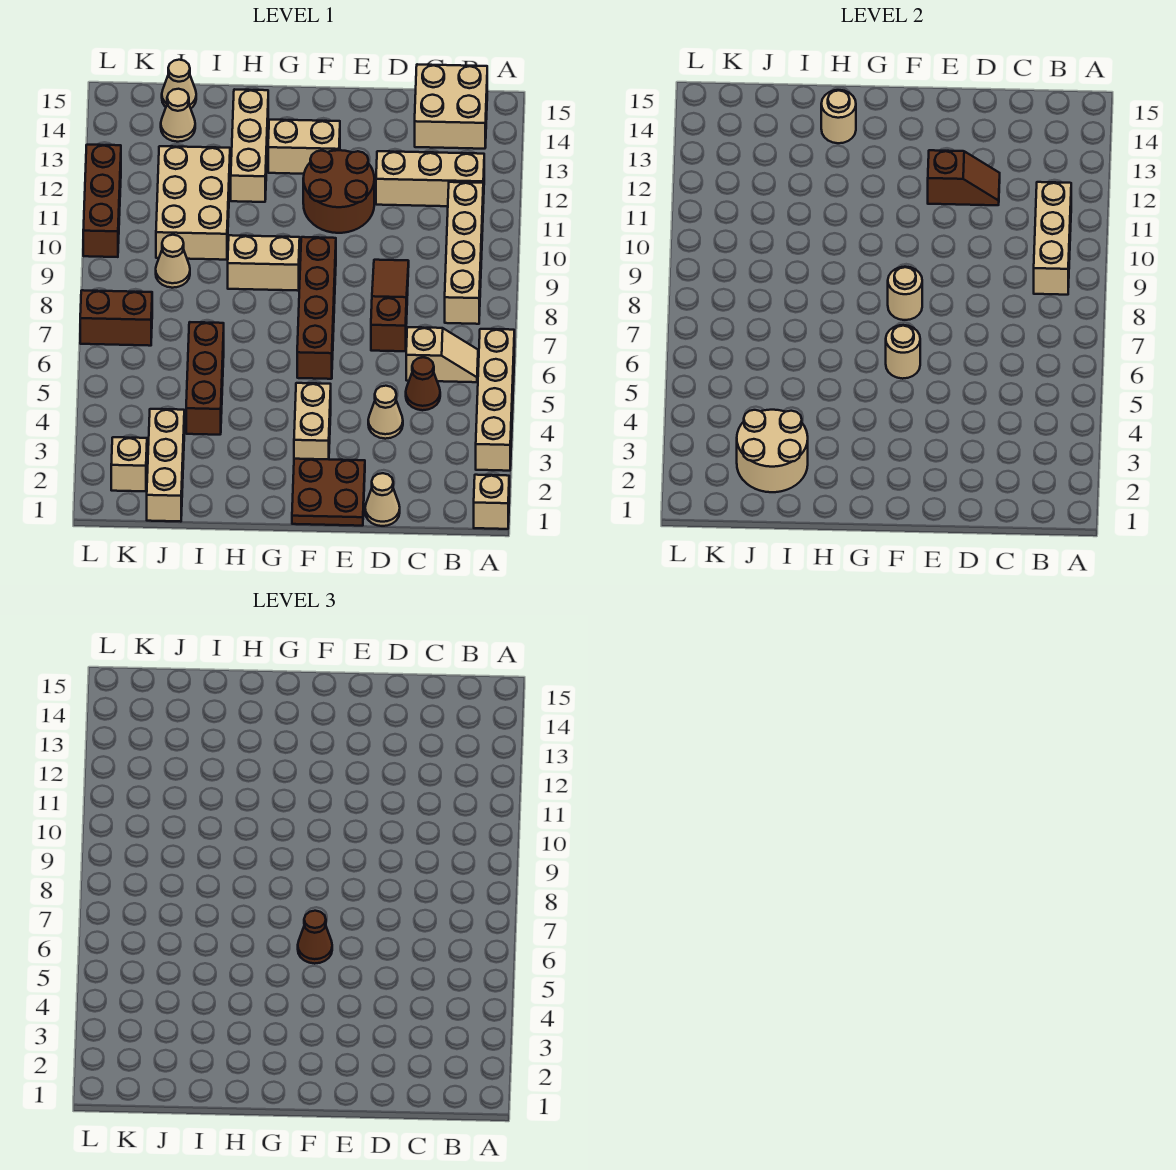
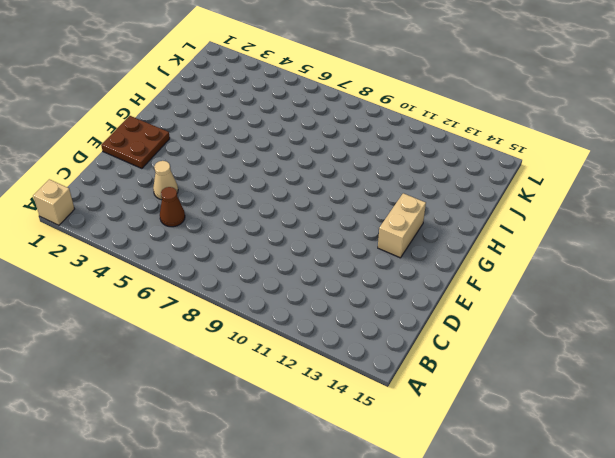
none -> tan brick A3:A6 level 1
none -> tan slope B6:C6 level 1 top C
none -> tan brick B8:B11 level 1
none -> tan brick B12:D12 level 1

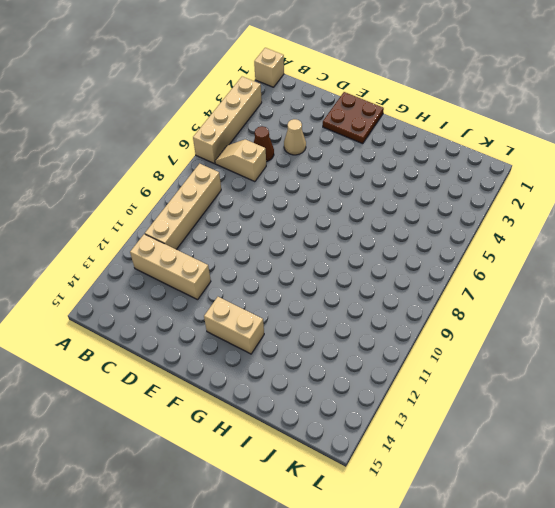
none -> tan brick B14:C15 level 1
none -> tan cone D1 level 1
none -> brown slope D7:D9 level 1 top 7
none -> brown round brick E11:F12 level 1

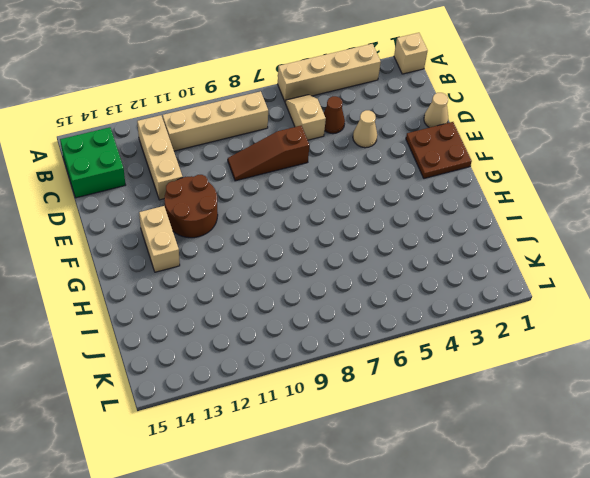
green brick B14:C15 level 1 -> tan brick B14:C15 level 1
none -> tan brick F3:F4 level 1
none -> brown brick F6:F9 level 1
none -> tan brick G9:H9 level 1
none -> tan brick H12:H14 level 1

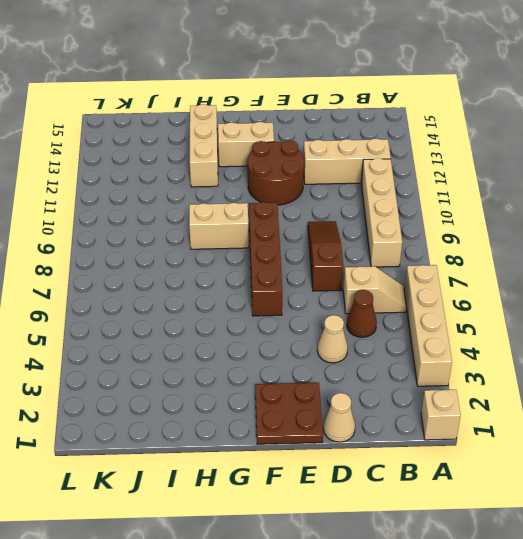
none -> tan brick B14:C15 level 1
none -> tan brick F3:F4 level 1
none -> brown brick I4:I6 level 1
none -> tan brick I10:J12 level 1

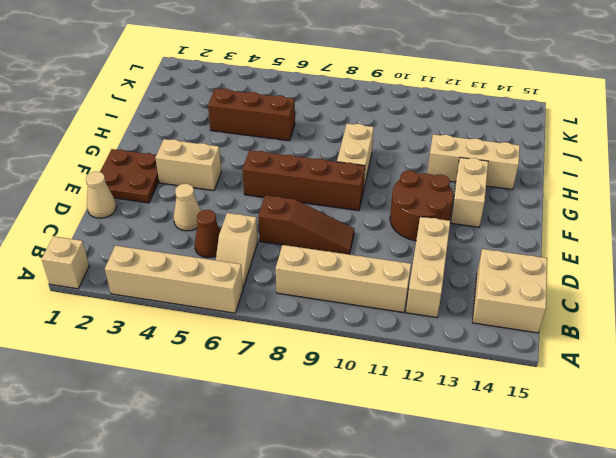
none -> tan brick I10:J12 level 1
none -> tan brick J1:J3 level 1
none -> tan cone J9 level 1
none -> tan cone J14 level 1

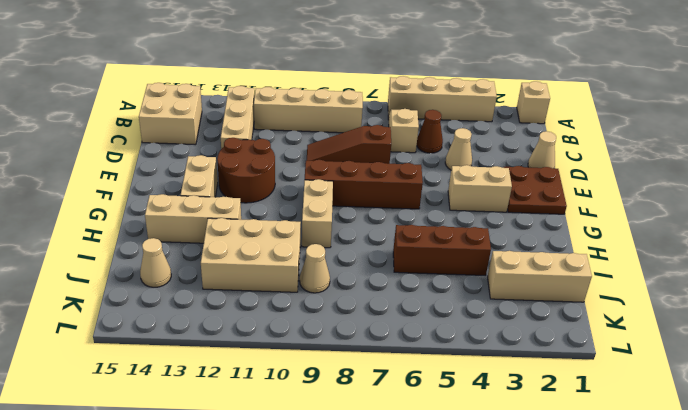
none -> tan cone J15 level 1
none -> tan brick K2 level 1
none -> brown brick K7:L7 level 1
none -> brown brick L10:L12 level 1

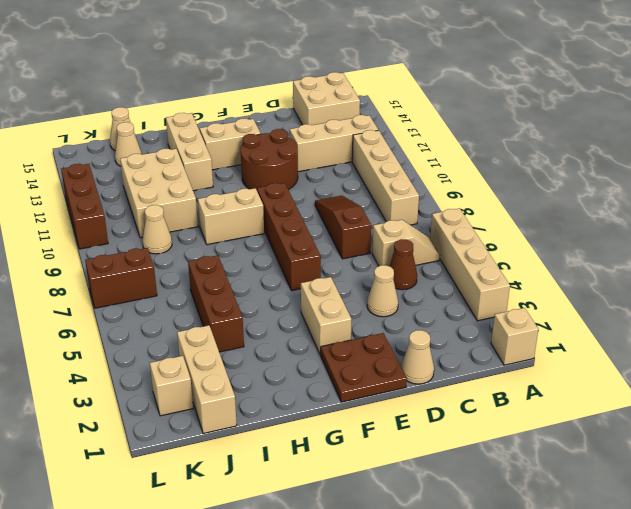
none -> tan brick B9:B11 level 2
none -> brown slope D12:E12 level 2 top E
none -> tan round brick F6 level 2
none -> tan round brick F8 level 2

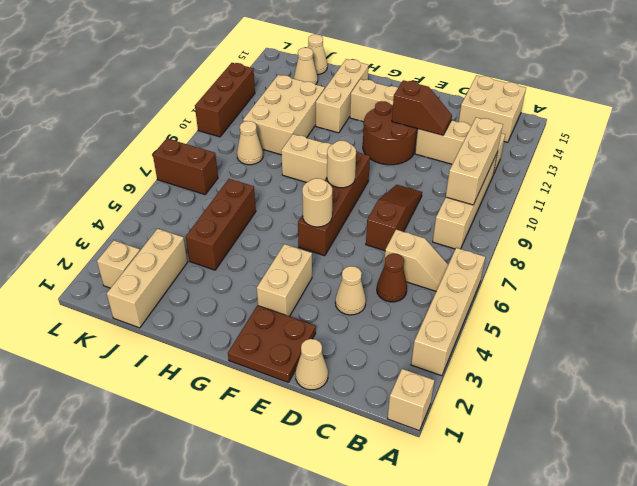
none -> tan round brick H14 level 2
none -> tan round brick I2:J3 level 2
none -> brown cone F6 level 3

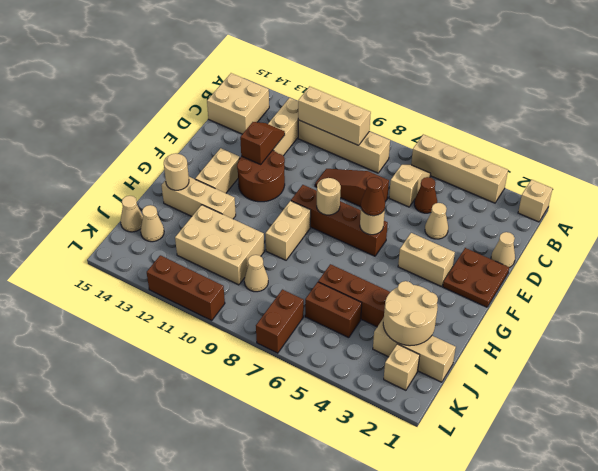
brown brick J5:J6 level 1 -> none

